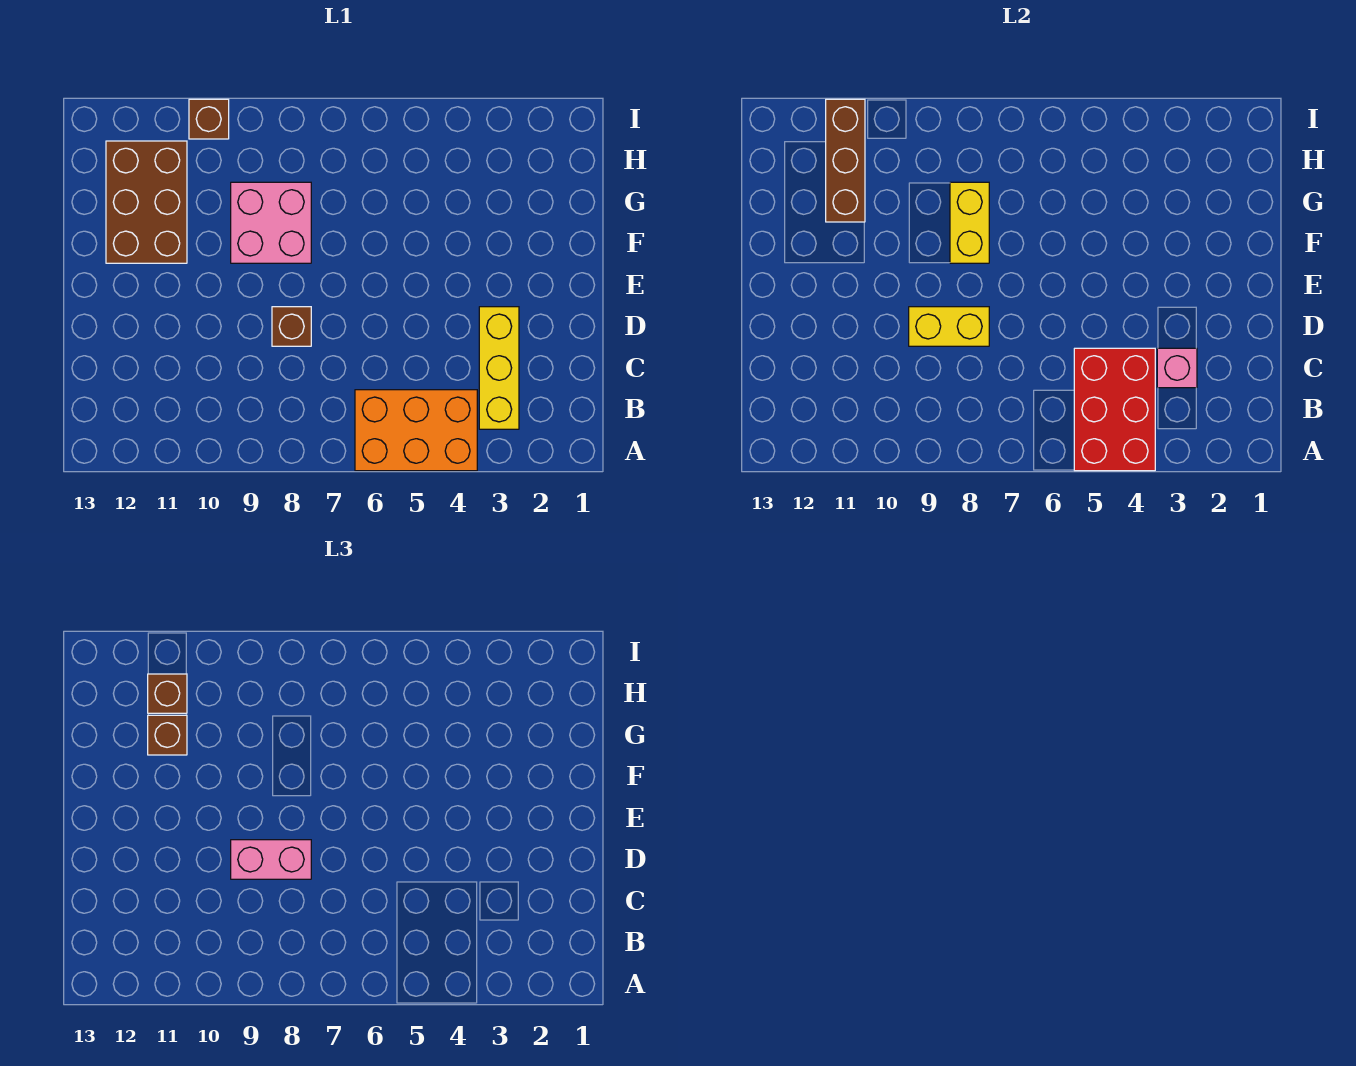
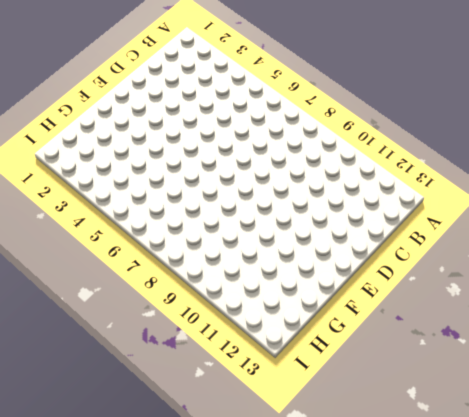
none -> orange brick A4:B6 level 1
none -> yellow brick B3:D3 level 1
none -> brown brick D8 level 1

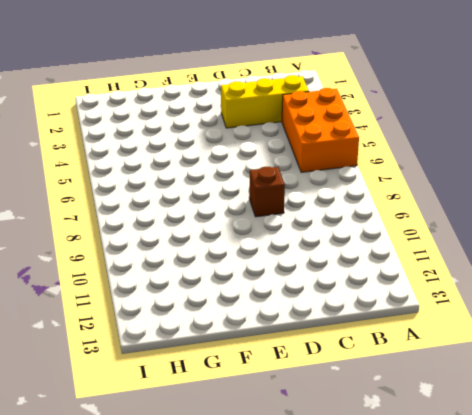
none -> pink brick F8:G9 level 1
none -> brown brick F11:H12 level 1
none -> brown brick I10 level 1

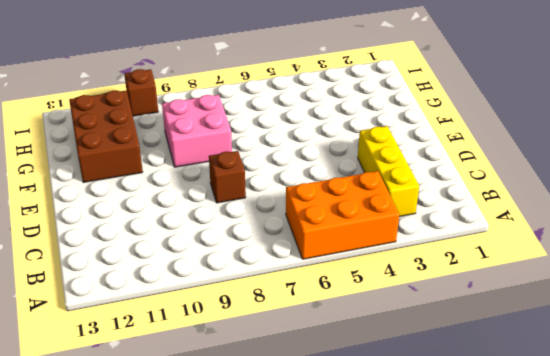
none -> red brick A4:C5 level 2
none -> pink brick C3 level 2
none -> yellow brick D8:D9 level 2

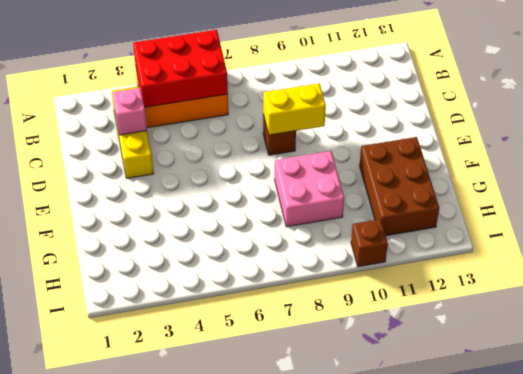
red brick A4:B6 level 2 -> red brick A4:C5 level 2
none -> yellow brick F8:G8 level 2
none -> brown brick G11:I11 level 2
none -> pink brick D8:D9 level 3

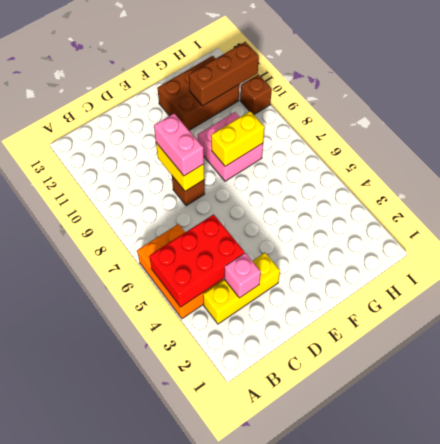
none -> brown brick G11 level 3
none -> brown brick H11 level 3

